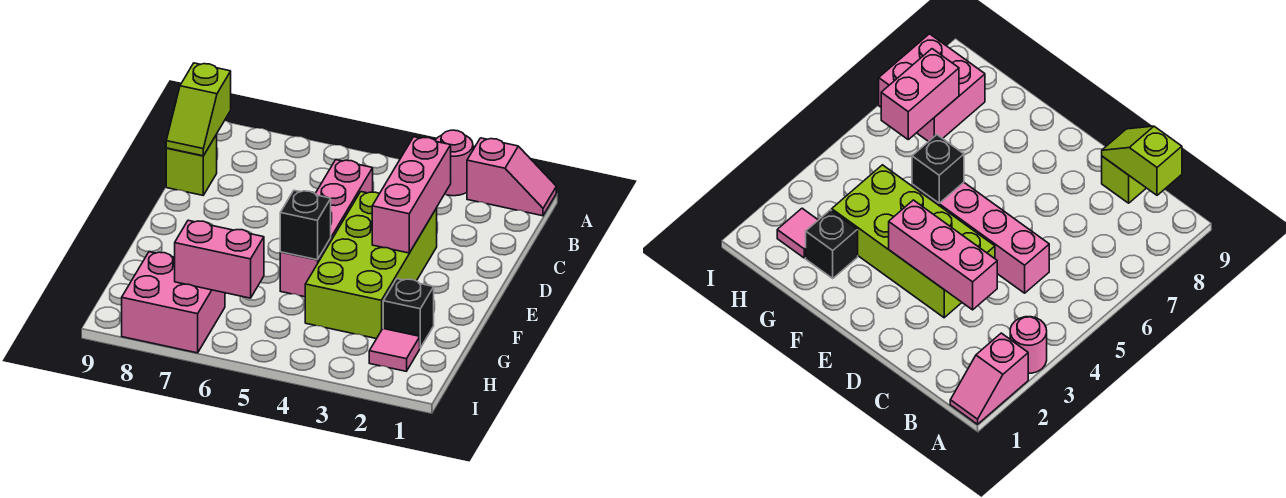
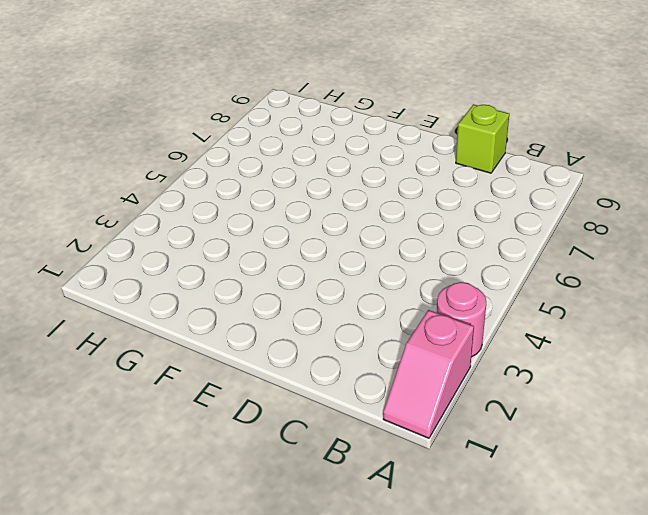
none -> pink brick C5:F5 level 1
none -> lime brick D3:G4 level 1
none -> black brick G2 level 1

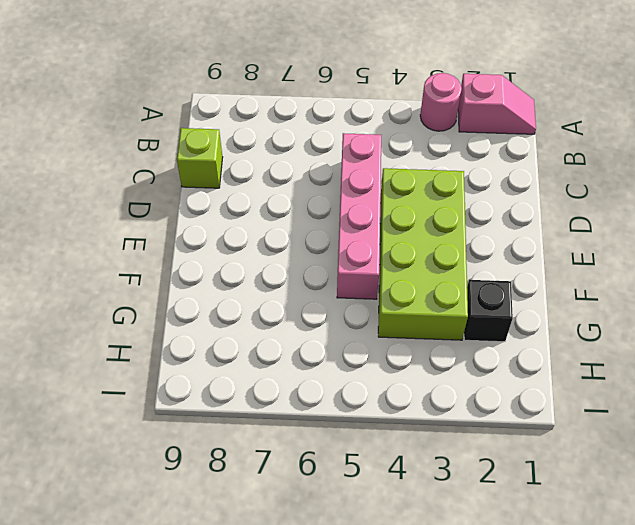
none -> pink tile H2 level 1
none -> pink brick H7:I8 level 1
none -> lime slope B9:C9 level 2 top B

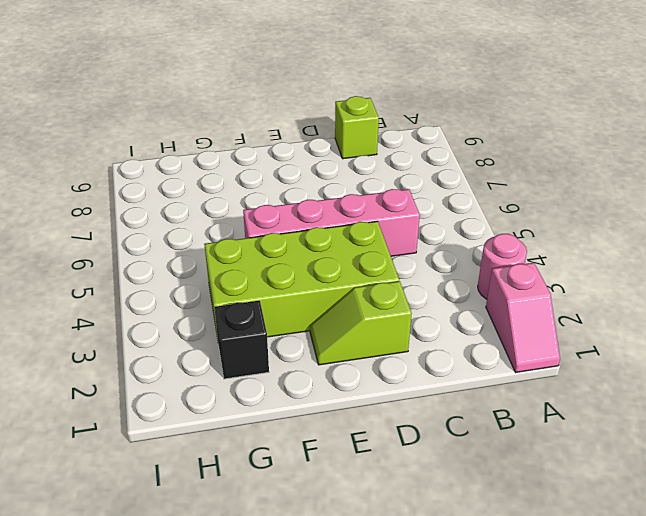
lime slope D2:E2 level 1 top D -> lime slope B9:C9 level 2 top B
none -> pink tile H2 level 1
none -> pink brick H7:I8 level 1
none -> pink brick C3:E3 level 2

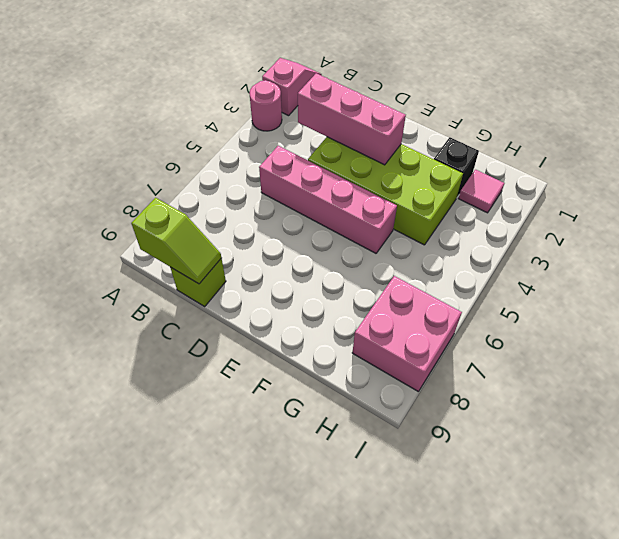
none -> black brick F5 level 2
none -> pink brick H6:H7 level 2

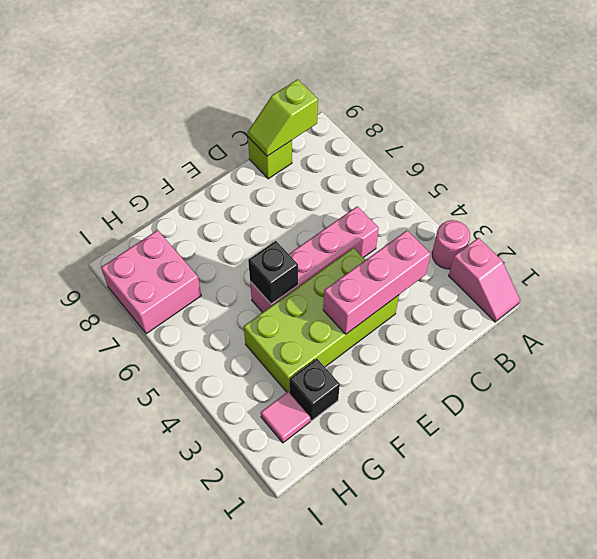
none -> pink brick H6:H7 level 2

